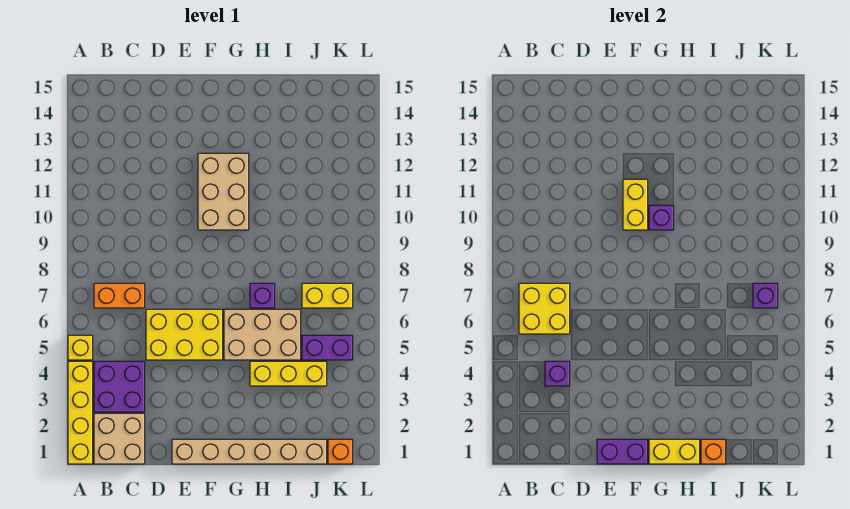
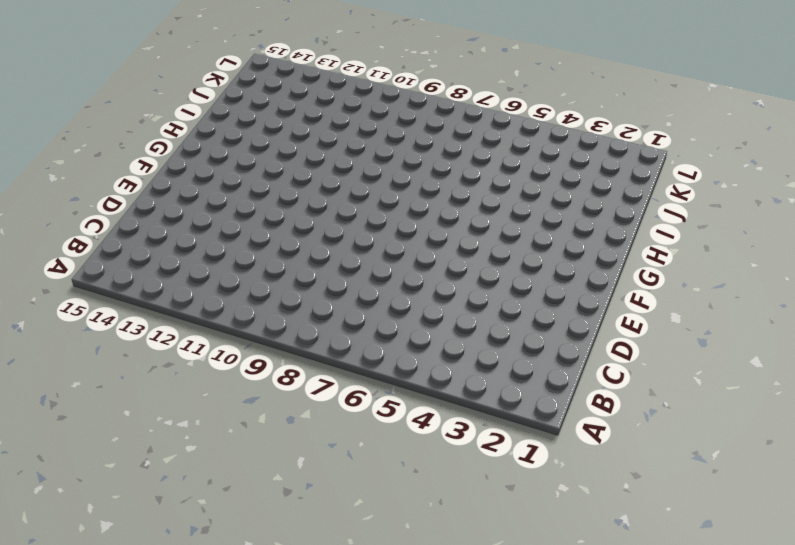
none -> yellow brick A1:A4 level 1
none -> yellow brick A5 level 1
none -> tan brick B1:C2 level 1

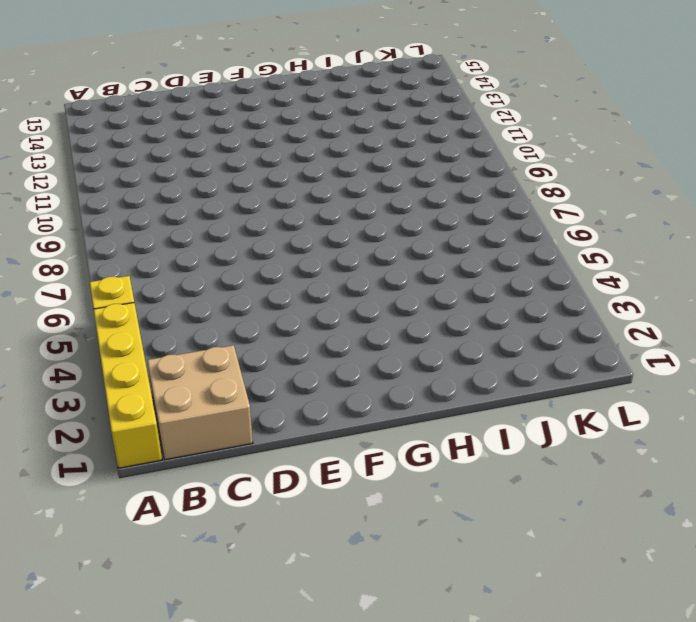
none -> purple brick B3:C4 level 1
none -> orange brick B7:C7 level 1
none -> yellow brick D5:F6 level 1

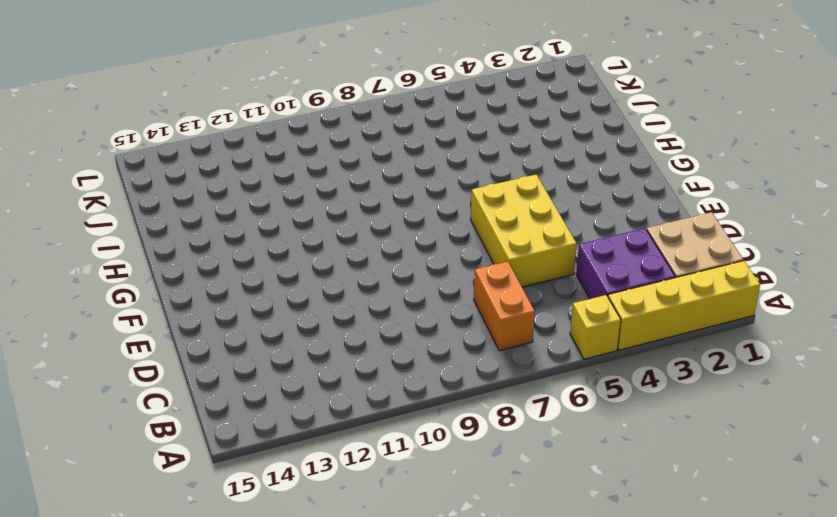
none -> tan brick E1:J1 level 1
none -> tan brick F10:G12 level 1
none -> tan brick G5:I6 level 1

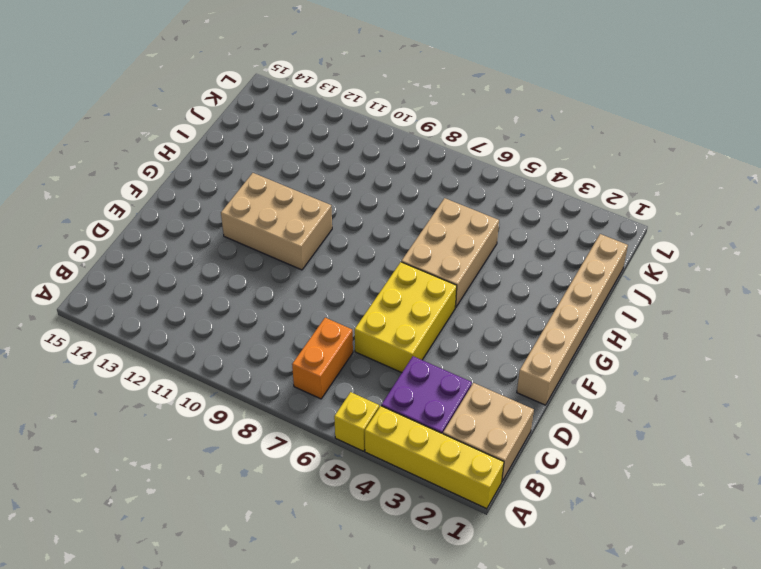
none -> yellow brick H4:J4 level 1
none -> purple brick H7 level 1
none -> purple brick J5:K5 level 1

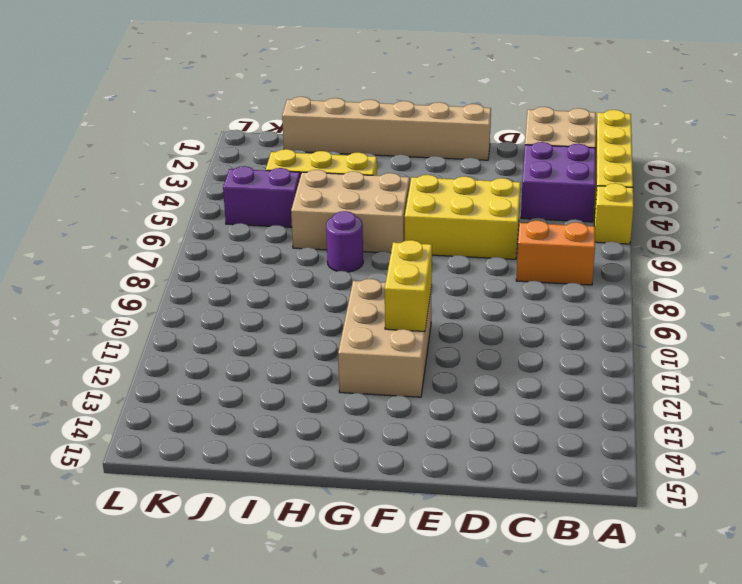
purple round brick H7 level 1 -> purple brick H7 level 1
none -> yellow brick J7:K7 level 1
none -> orange brick K1 level 1
none -> yellow brick B6:C7 level 2

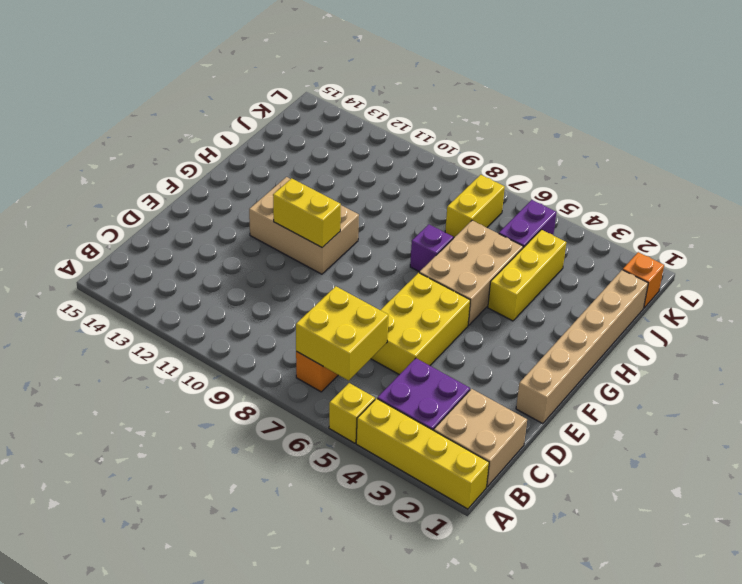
none -> purple brick C4 level 2
none -> purple brick E1:F1 level 2
none -> yellow brick G1:H1 level 2

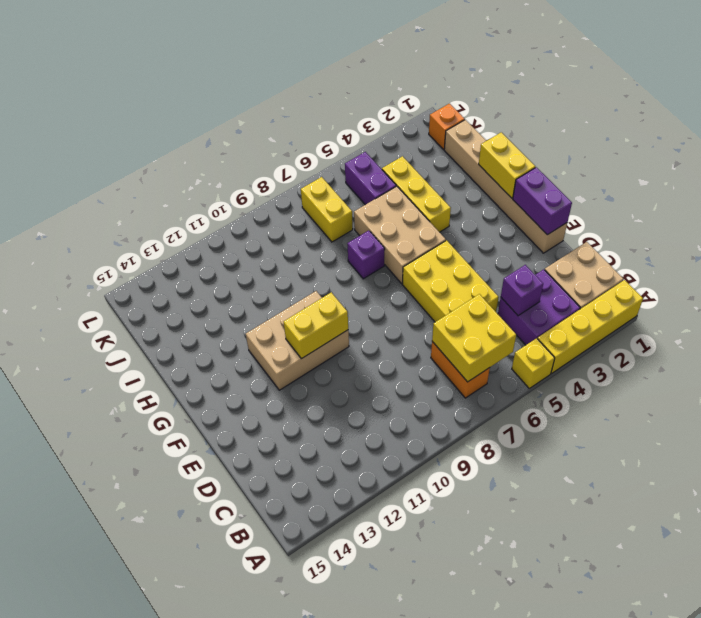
none -> purple brick G10 level 2
none -> orange brick I1 level 2
none -> purple brick K7 level 2

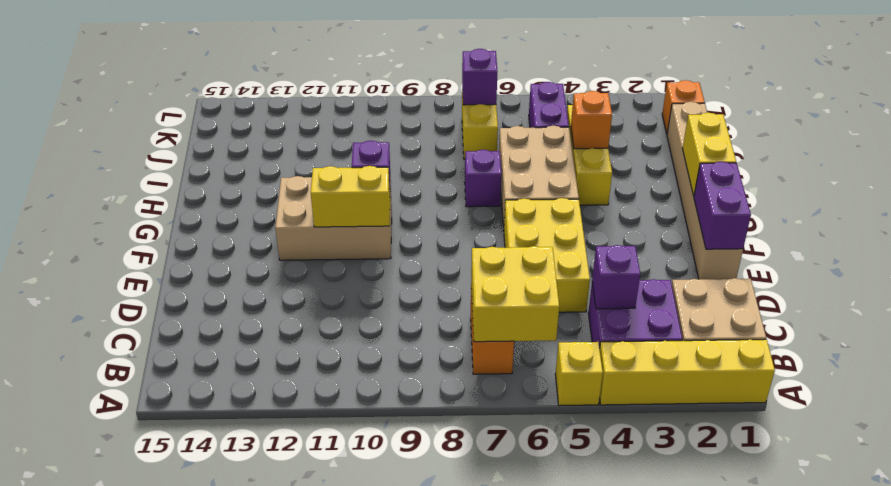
orange brick I4 level 2 -> orange brick I1 level 2

